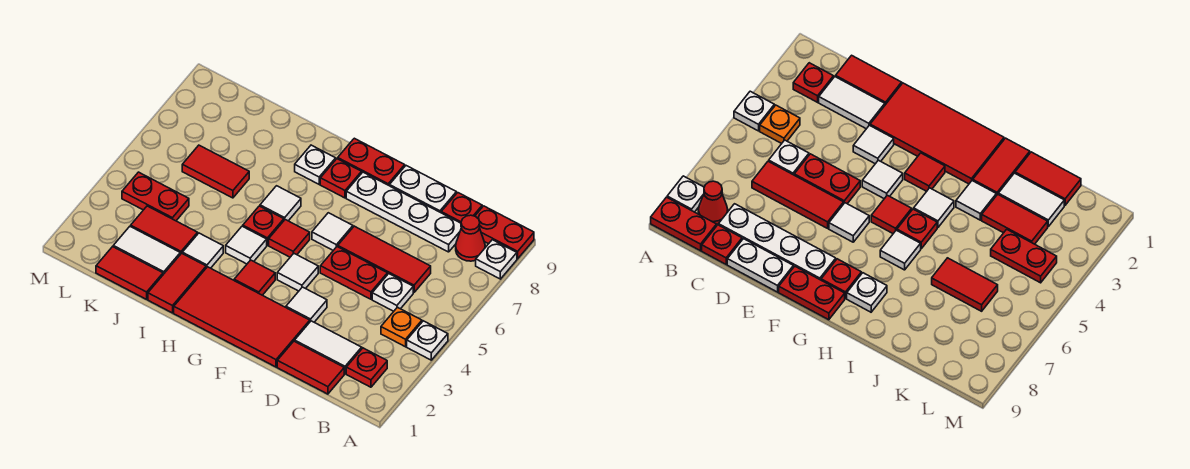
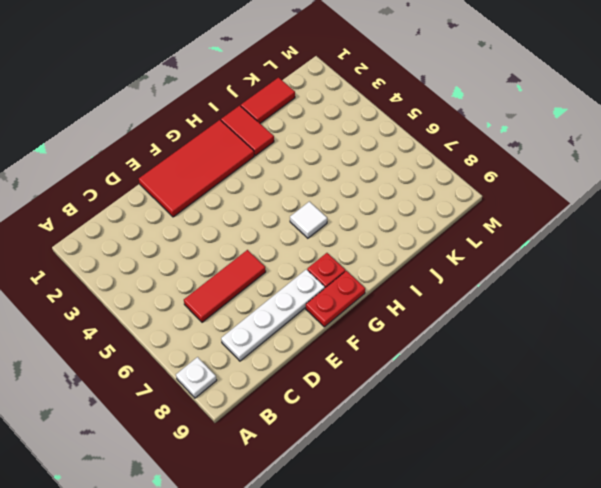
none -> white plate A4 level 1
none -> red plate A9:B9 level 1
none -> red plate B2 level 1
none -> orange plate B4 level 1

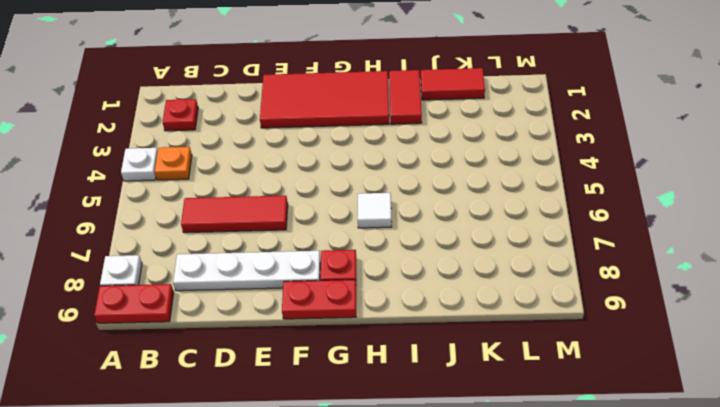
none -> red cone B8 level 1
none -> red tile C1:D1 level 1
none -> white tile C2:D2 level 1
none -> white plate C5 level 1

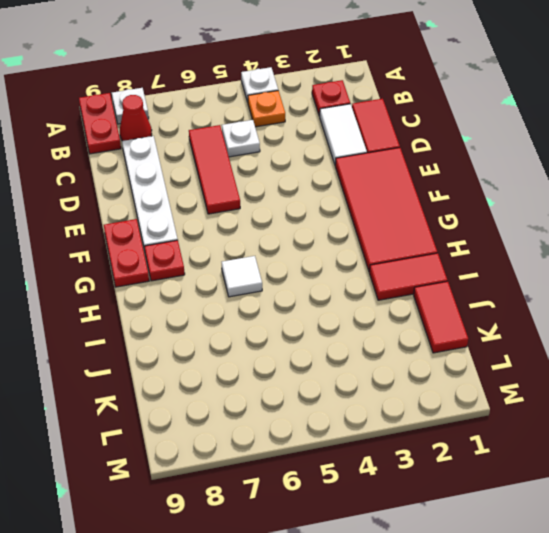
none -> red plate C9 level 1
none -> red plate D5:E5 level 1
none -> white plate D9:E9 level 1
none -> white tile E3 level 1

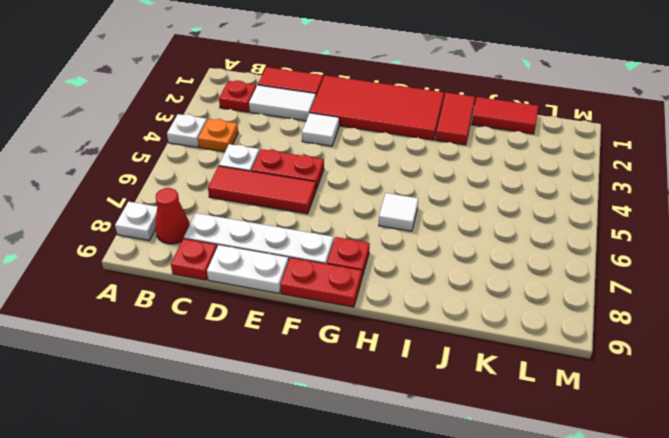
none -> red plate A9:B9 level 1
none -> white tile F4 level 1
none -> white tile F6 level 1
none -> red tile G3 level 1

